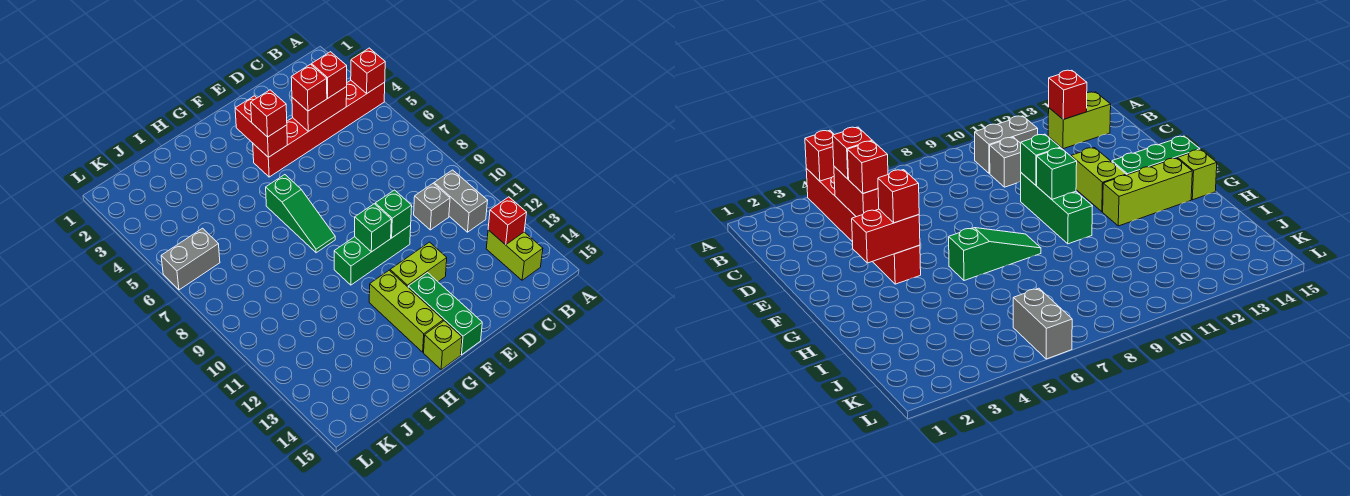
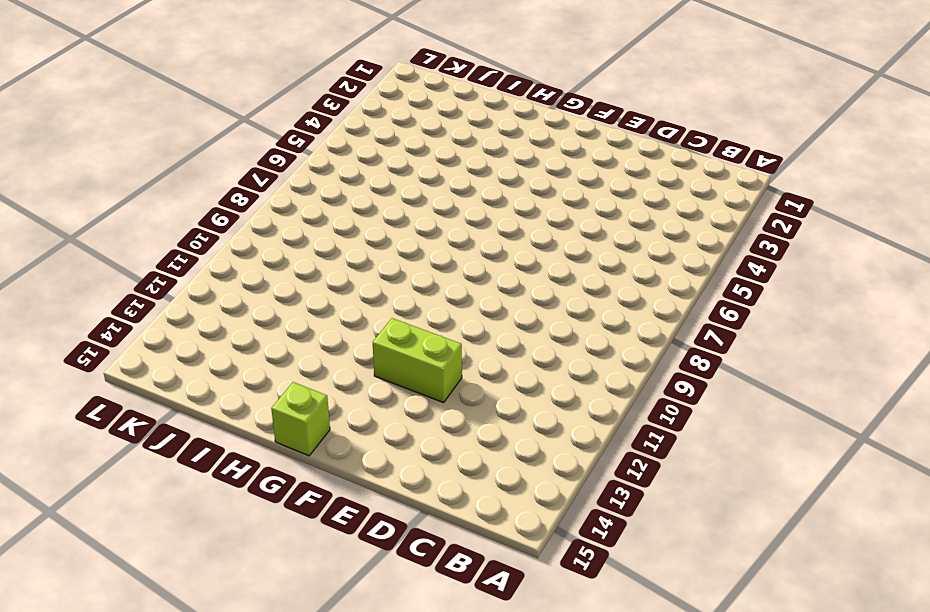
none -> red brick A4:F4 level 1
none -> grey brick B10:B11 level 1
none -> lime brick B13:B14 level 1

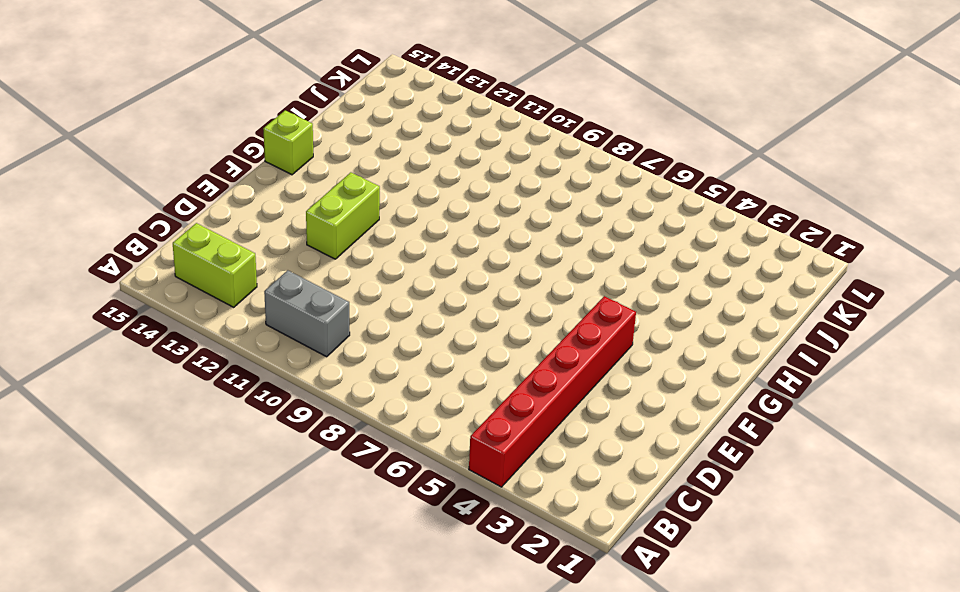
none -> grey brick C10 level 1
none -> green brick E10:G10 level 1
none -> green brick F13:F15 level 1

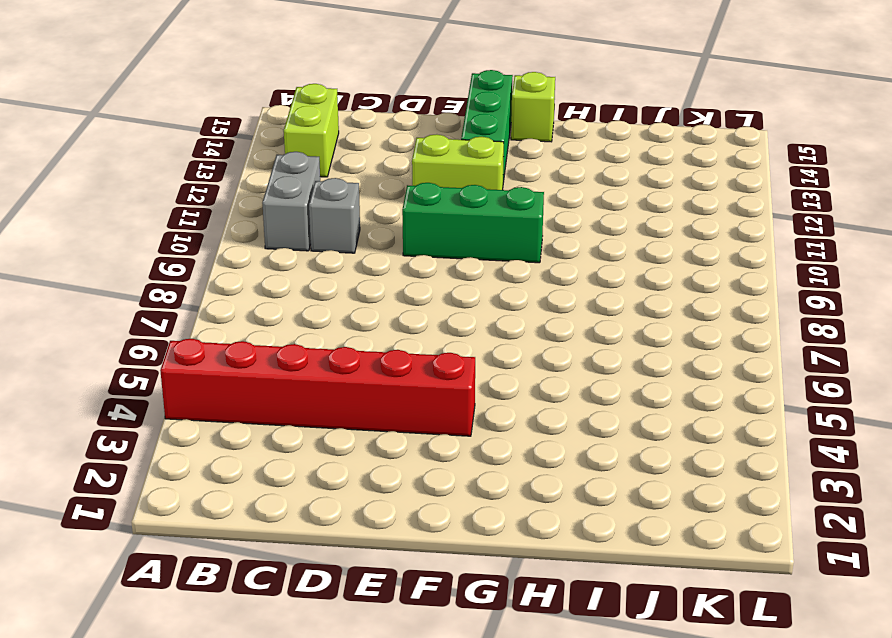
none -> green slope G6:G8 level 1 top 6
none -> lime brick G12:G14 level 1
none -> grey brick K6:L6 level 1

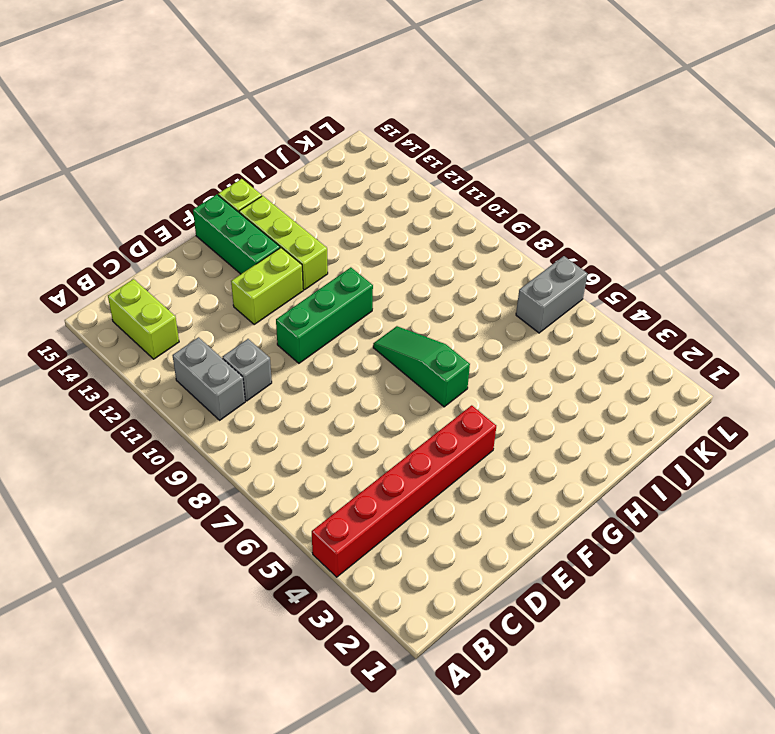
none -> red brick A4 level 2
none -> red brick B13 level 2
none -> red brick C4:D4 level 2

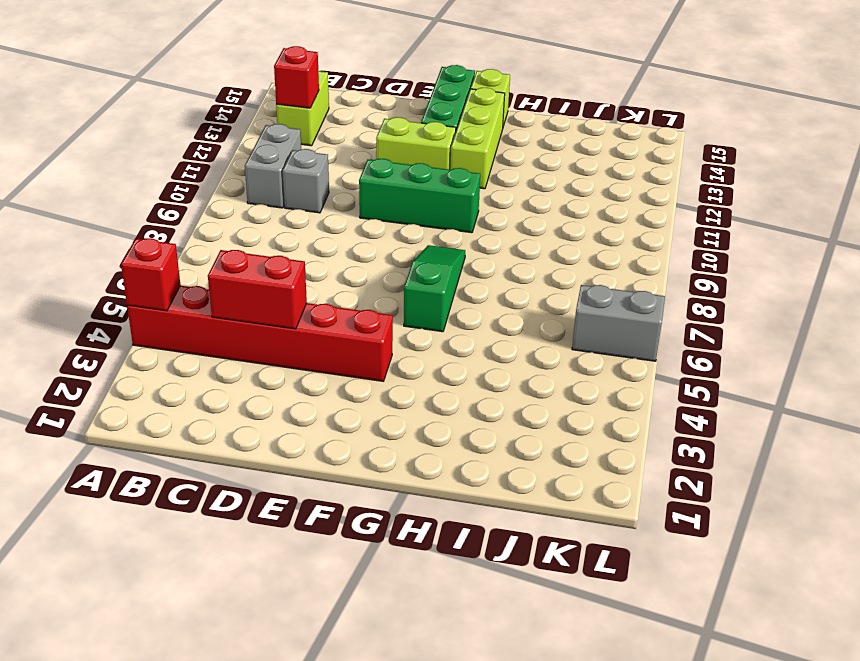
none -> green brick E10 level 2
none -> red brick F3:F4 level 2
none -> green brick F10 level 2

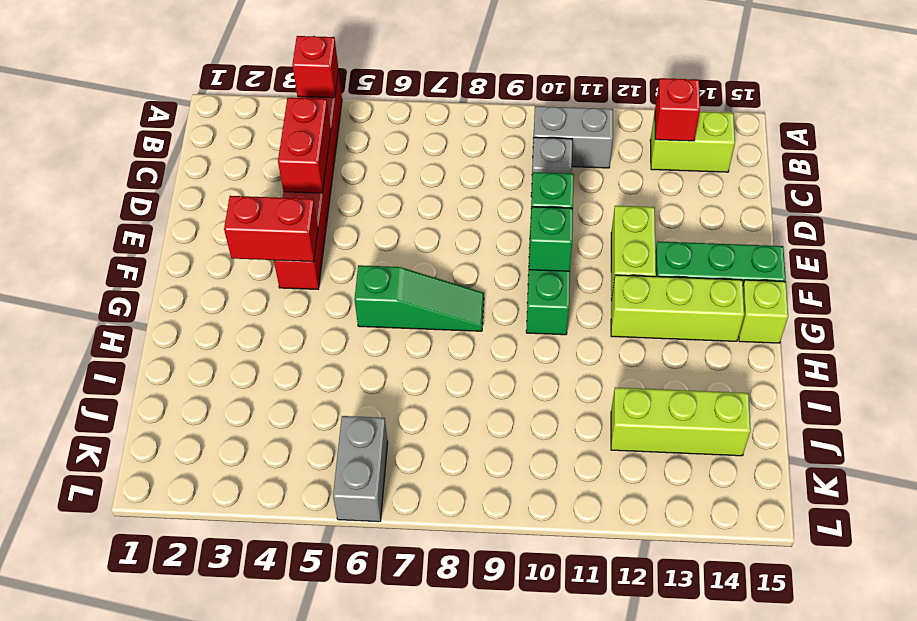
lime brick J12:J14 level 1 -> none
none -> red brick C4 level 3
none -> red brick D4 level 3
none -> red brick F4 level 3

